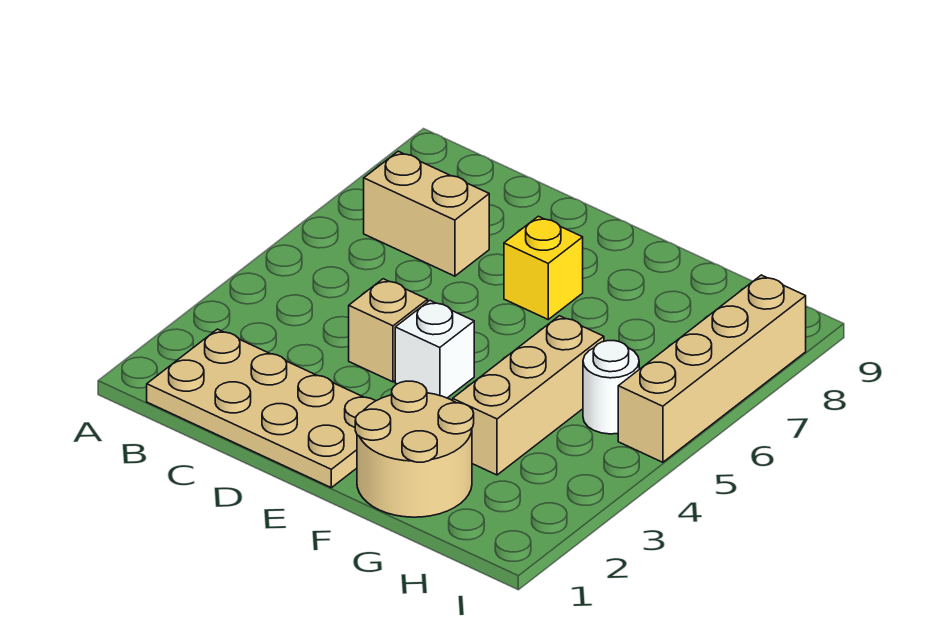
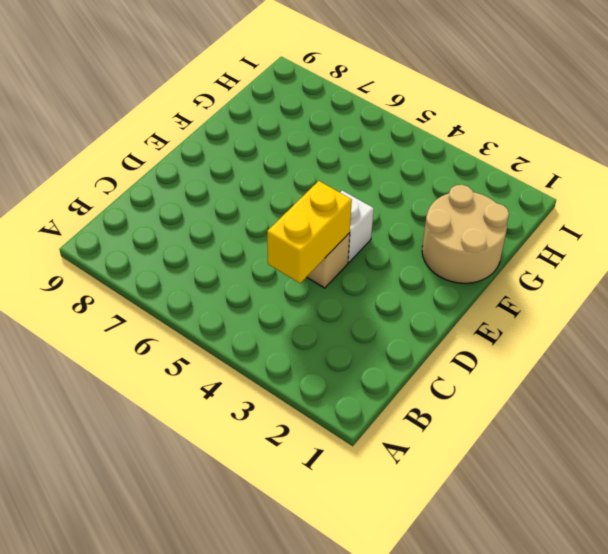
yellow brick C4:D4 level 2 -> none
none -> tan plate B1:E2 level 1
none -> tan brick B7:C7 level 1

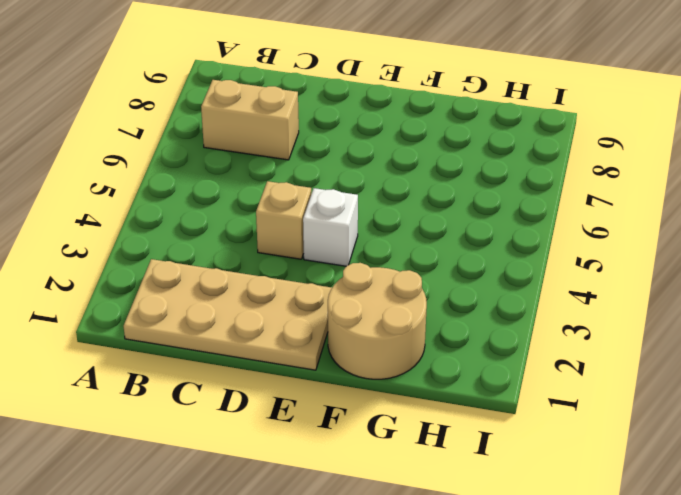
none -> yellow brick E7 level 1
none -> tan brick G3:G5 level 1

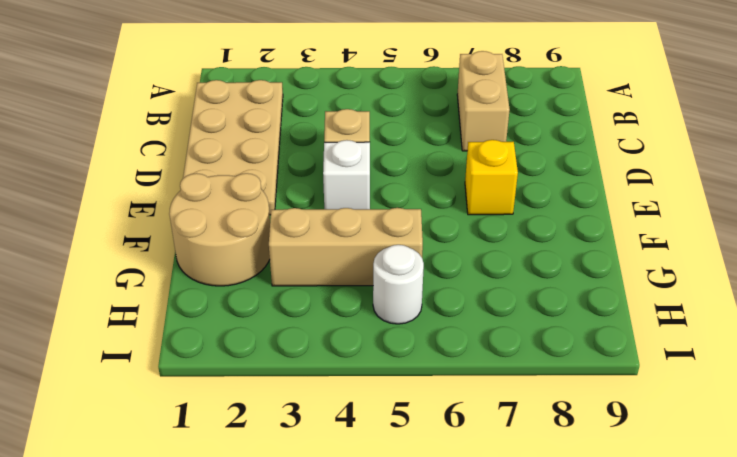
none -> tan brick I5:I8 level 1

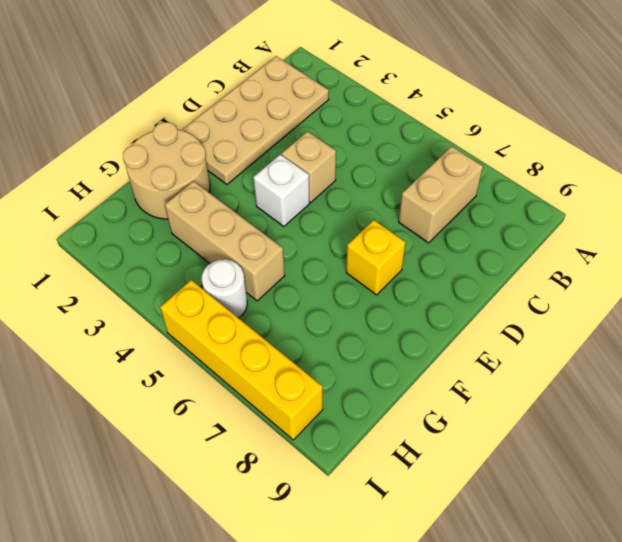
yellow brick I5:I8 level 1 -> tan brick I5:I8 level 1

